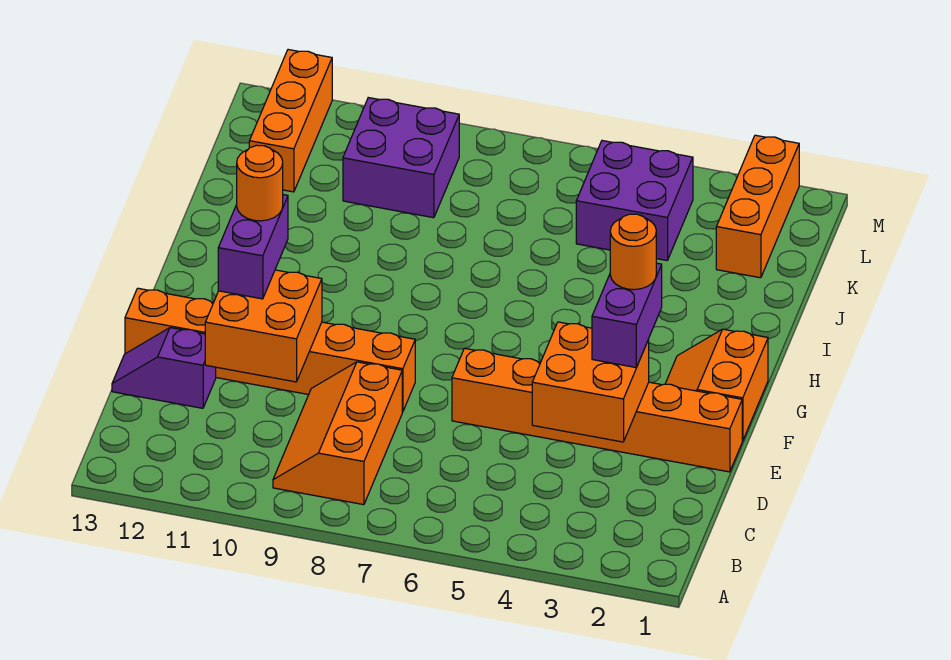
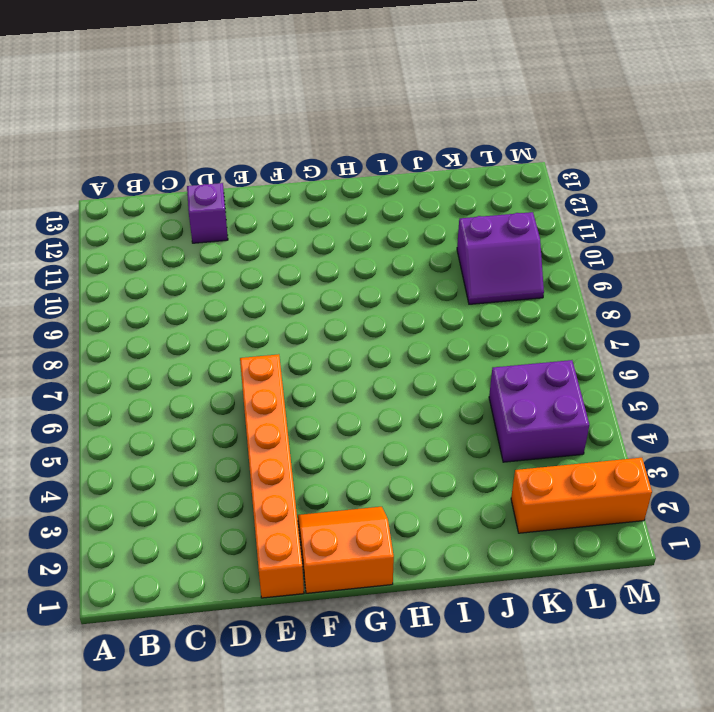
purple slope K9:L10 level 1 top 10 -> purple brick K9:L10 level 1
none -> orange slope B8:D9 level 1 top 8
none -> orange brick E8:E13 level 1
none -> orange brick K12:M12 level 1

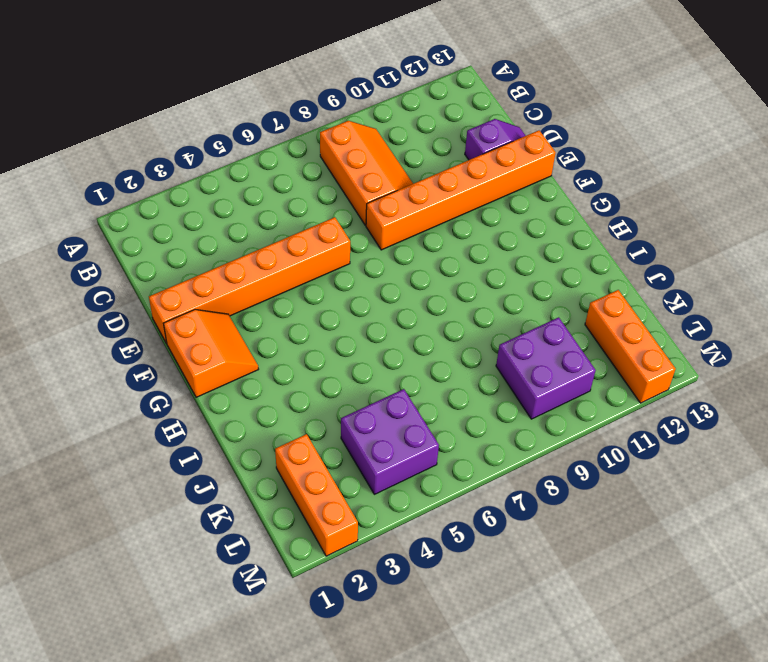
none -> orange brick D3:E4 level 2
none -> orange brick D10:E11 level 2
none -> purple brick E3:F3 level 3

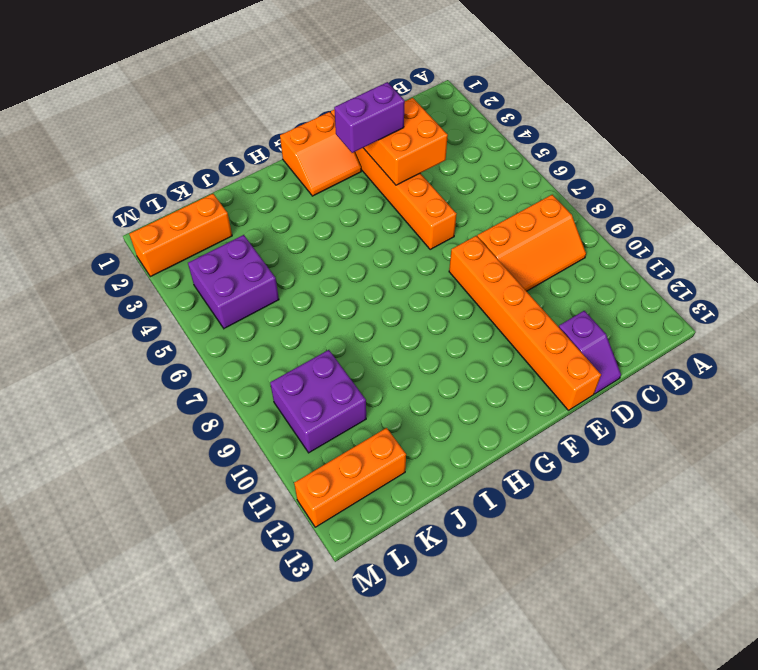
none -> orange brick D10:E11 level 2
none -> purple brick E11:F11 level 3
none -> orange round brick F3 level 4

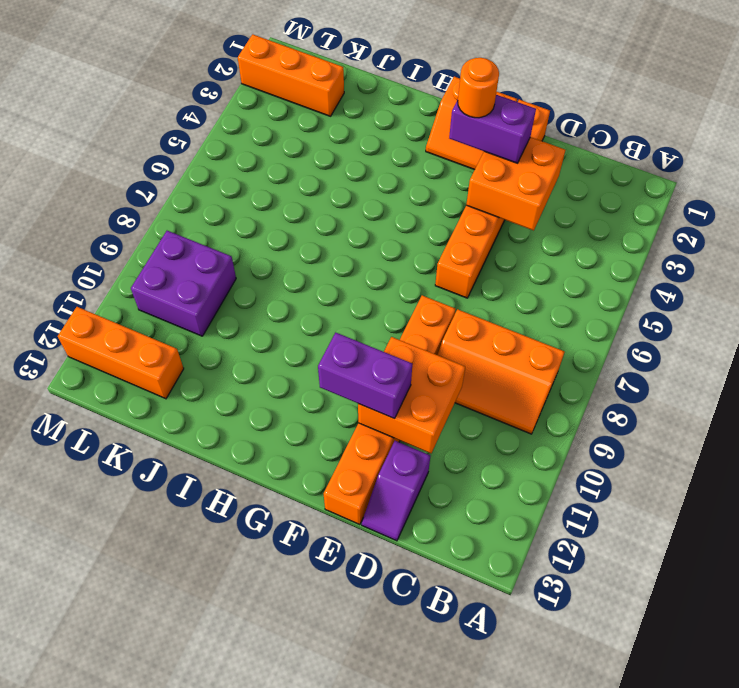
none -> purple brick K4:L5 level 1
none -> orange round brick F11 level 4

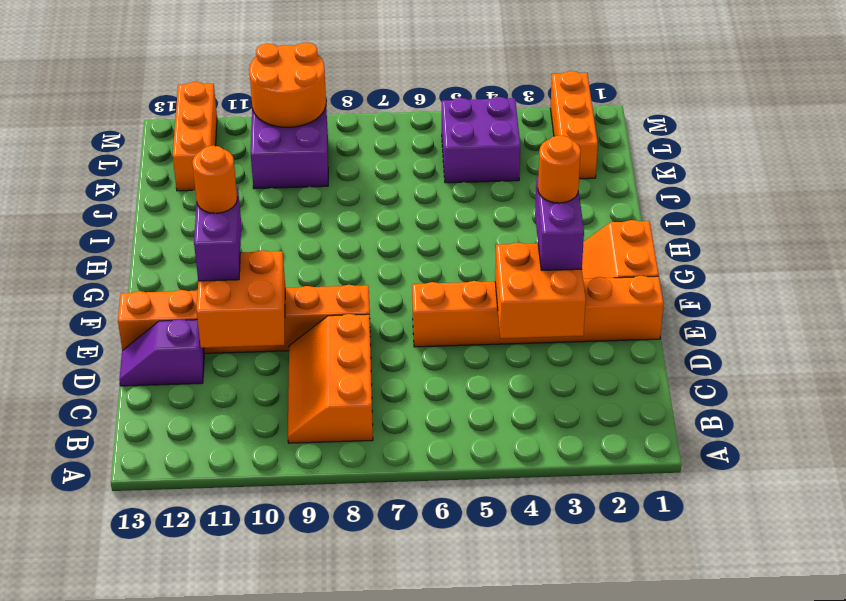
orange round brick L9:M10 level 2 -> none

